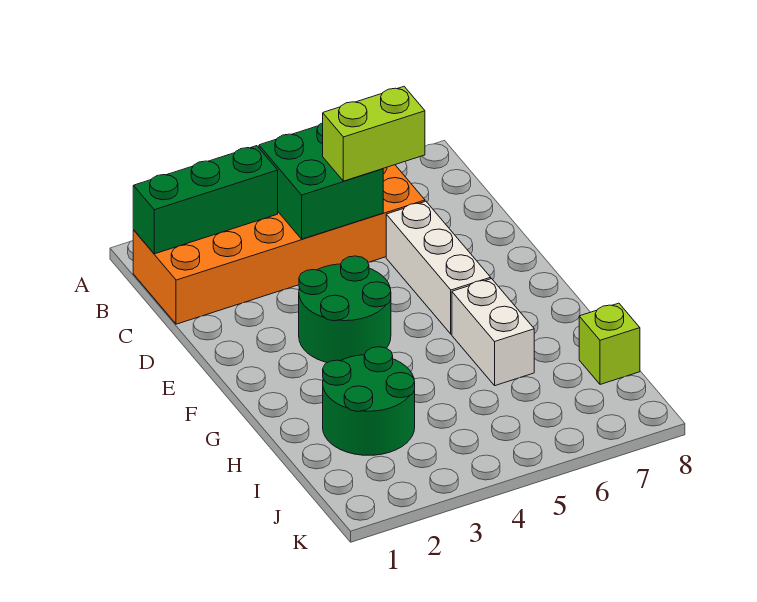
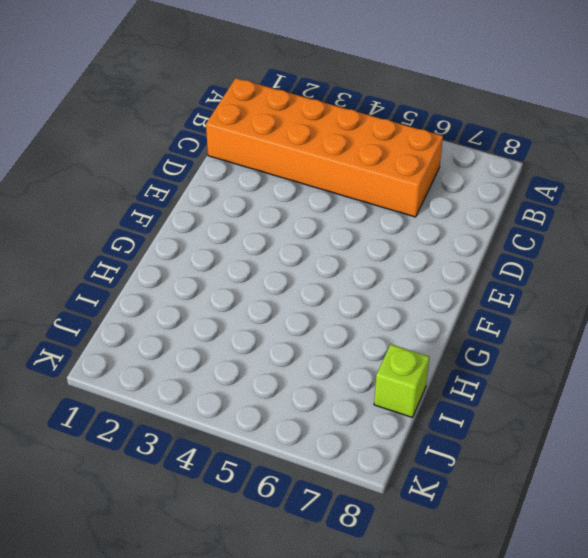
none -> white brick D6:F6 level 1
none -> green round brick E3:F4 level 1

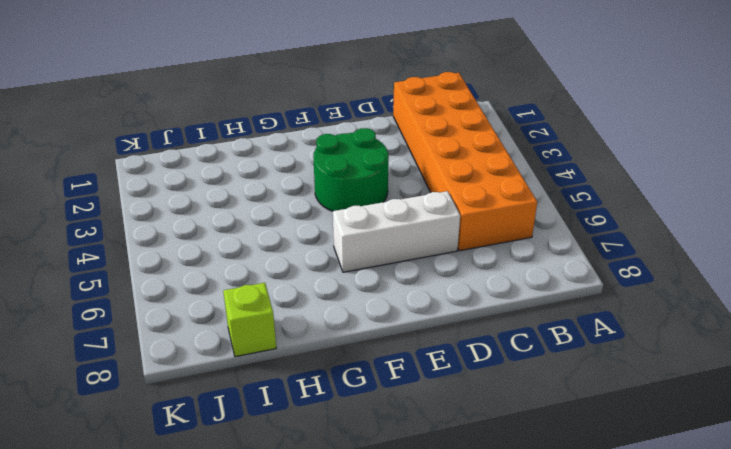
none -> white brick G6:H6 level 1
none -> green round brick H2:I3 level 1

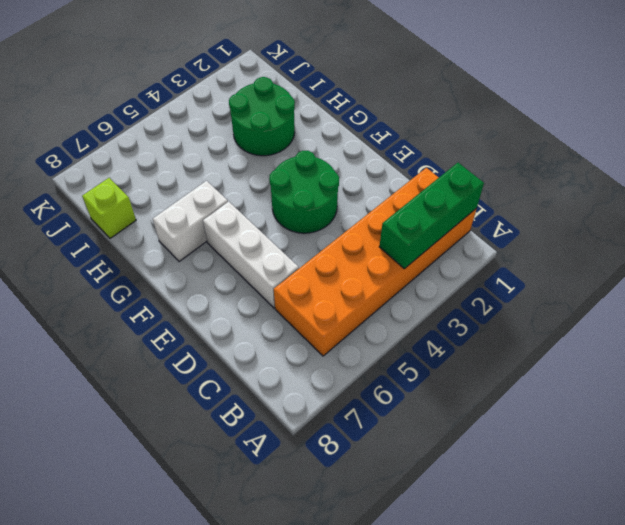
white brick G6:G7 level 1 -> white brick G6:H6 level 1
none -> green brick B4:C5 level 2
none -> lime brick C5:C6 level 3

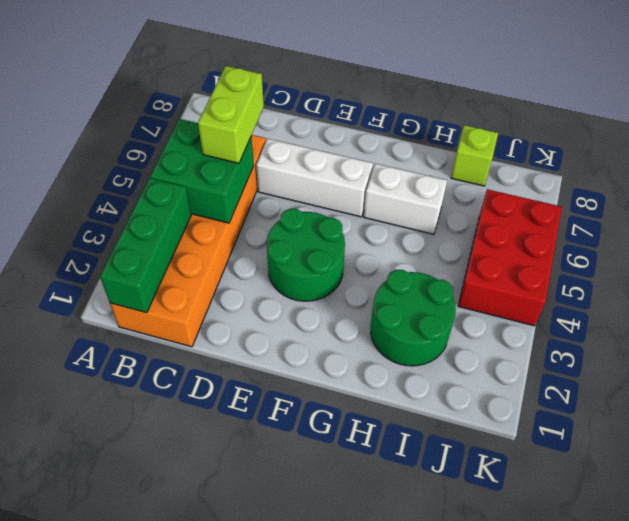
red brick J4:K6 level 1 -> none

